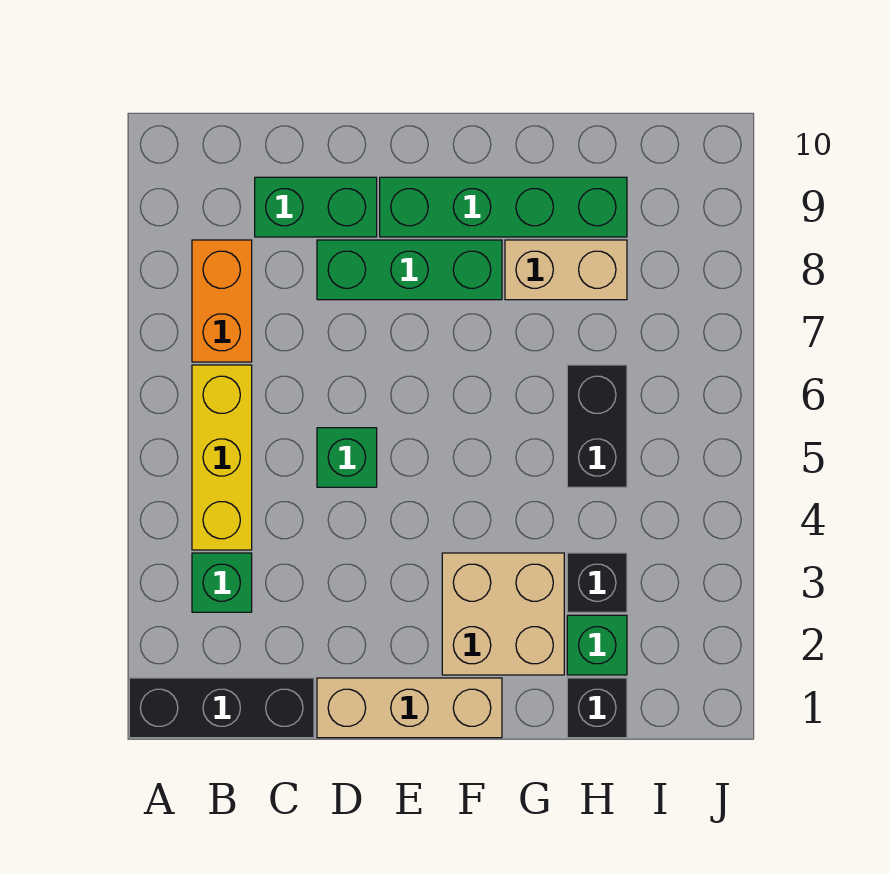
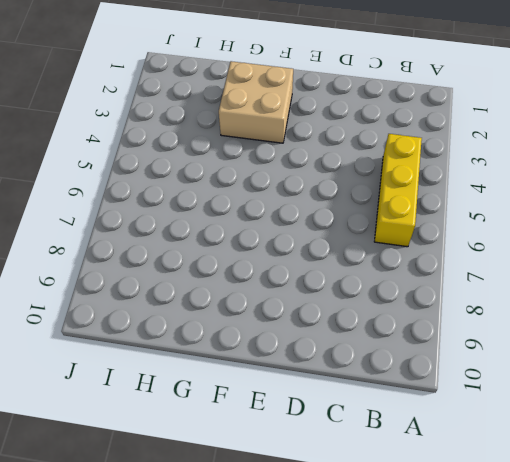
none -> black brick A1:C1 level 1
none -> green brick B3 level 1
none -> orange brick B7:B8 level 1

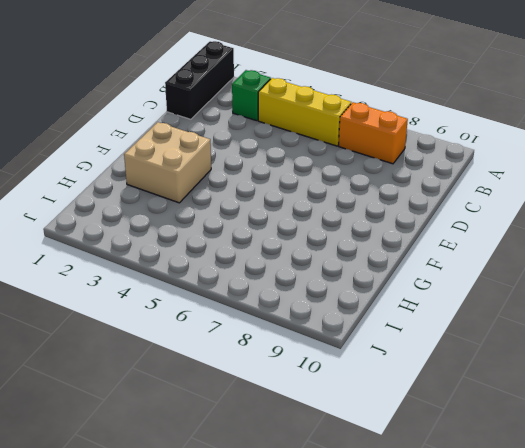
none -> green brick C9:D9 level 1
none -> tan brick D1:F1 level 1
none -> green brick D5 level 1

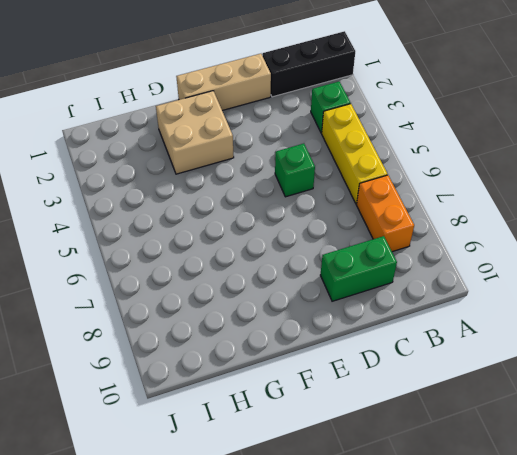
none -> green brick D8:F8 level 1
none -> green brick E9:H9 level 1
none -> tan brick G8:H8 level 1

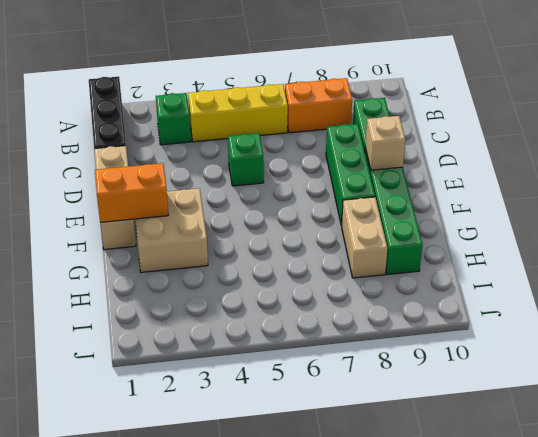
tan brick E9 level 2 -> none
orange brick F1:F2 level 2 -> none
none -> black brick H1 level 1
none -> green brick H2 level 1
none -> black brick H3 level 1

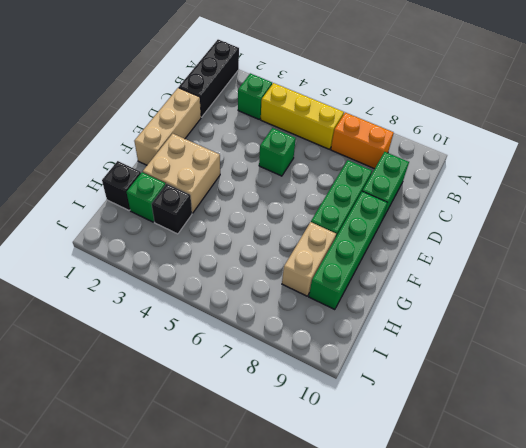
none -> black brick H5:H6 level 1

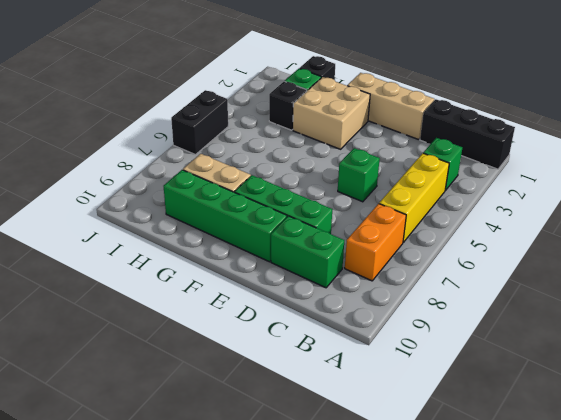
black brick J5:J6 level 1 -> black brick H5:H6 level 1

